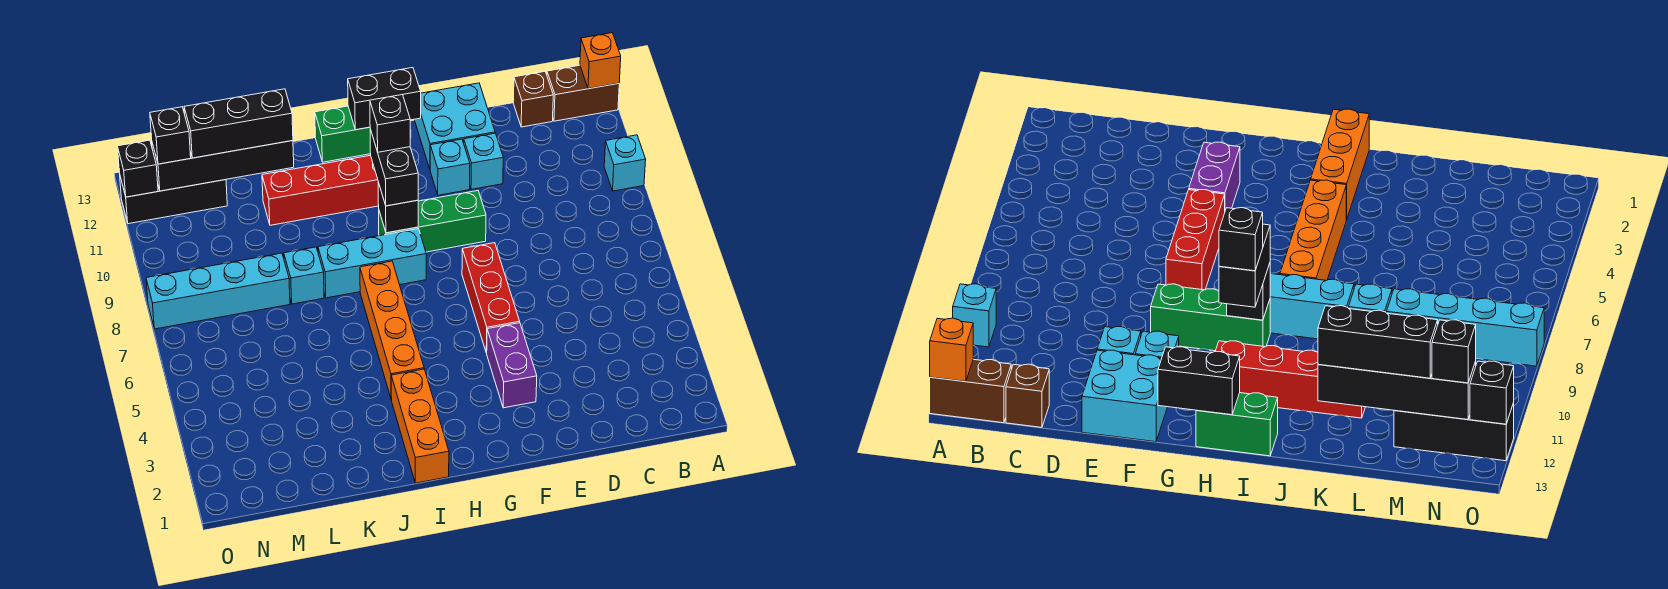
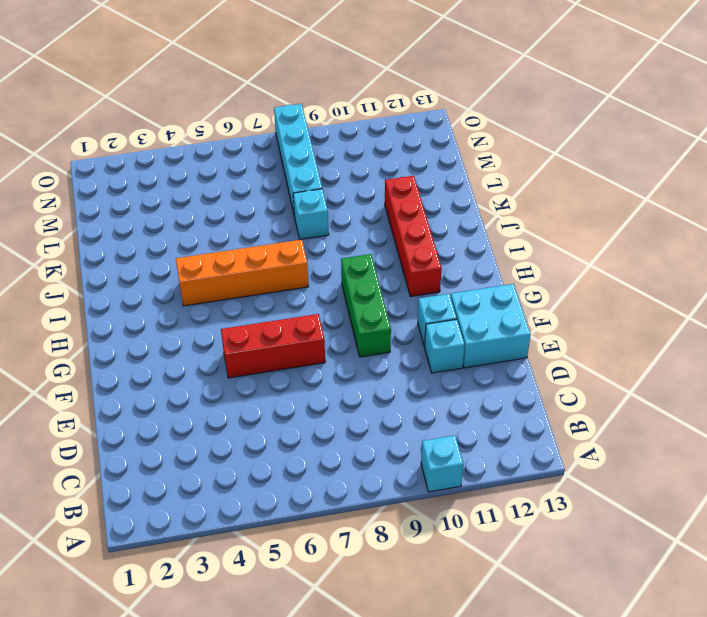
none -> brown brick A13:B13 level 1
none -> brown brick C13 level 1
none -> purple brick F3:F4 level 1

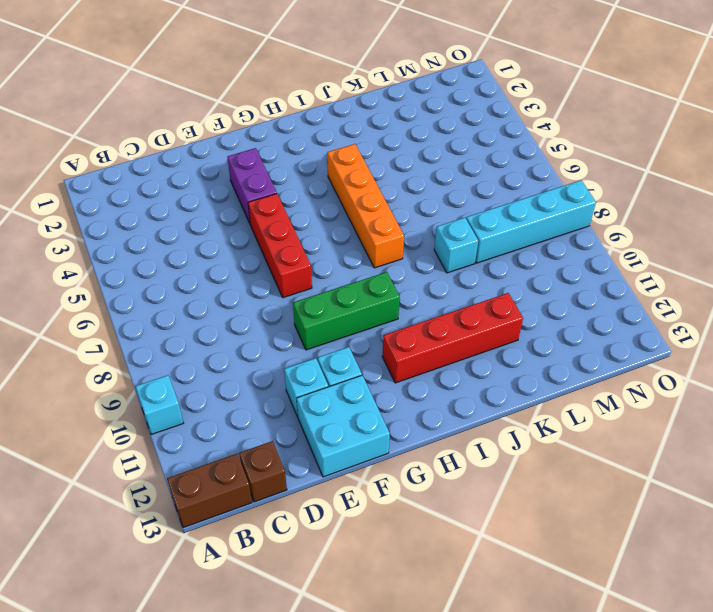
none -> cyan brick H8:J8 level 1
none -> green brick H13:I13 level 1
none -> orange brick I1:I3 level 1

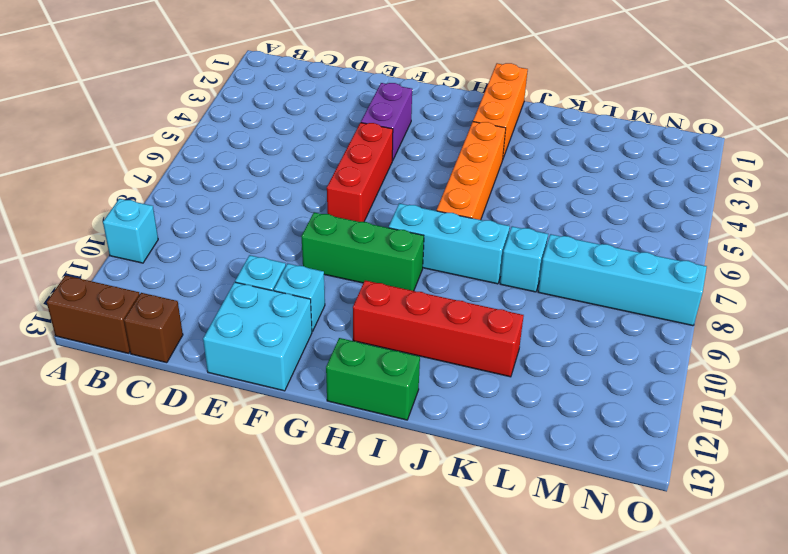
none -> black brick M12:O12 level 1
none -> orange brick A13 level 2
none -> black brick G13:H13 level 2

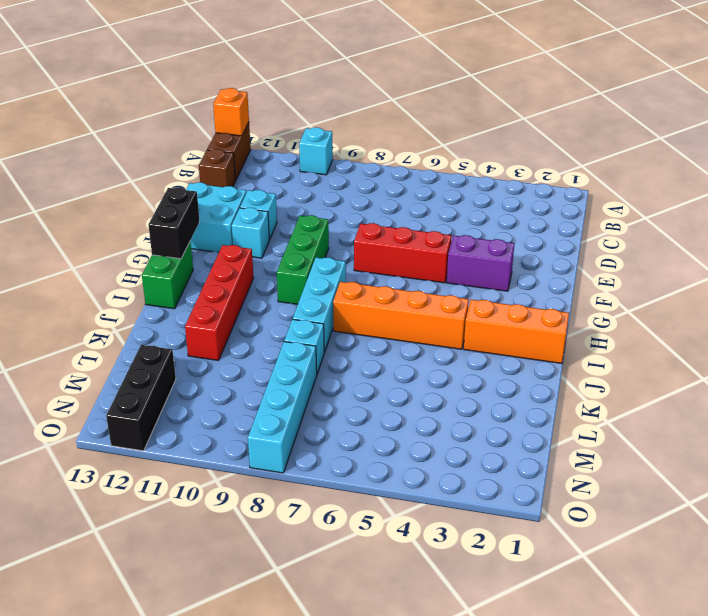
none -> black brick H9 level 2
none -> black brick K12:N12 level 2
none -> black brick O12 level 2

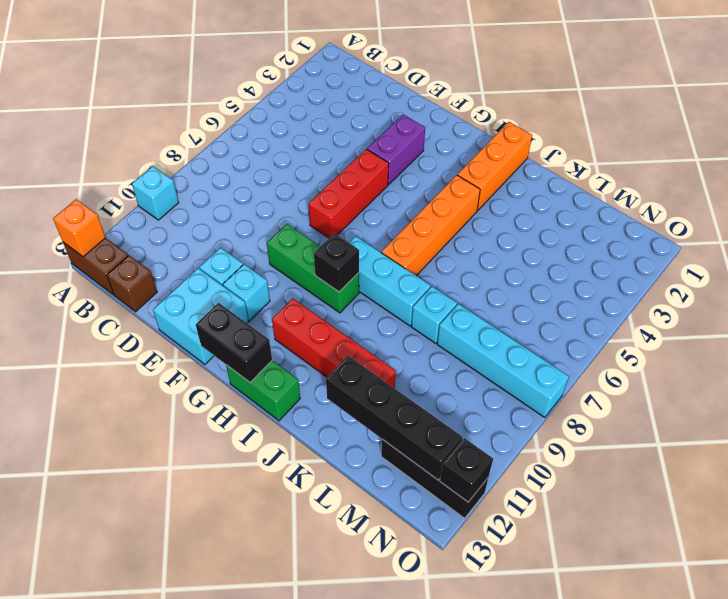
none -> black brick H9:H10 level 3
none -> black brick K12:M12 level 3
none -> black brick N12 level 3

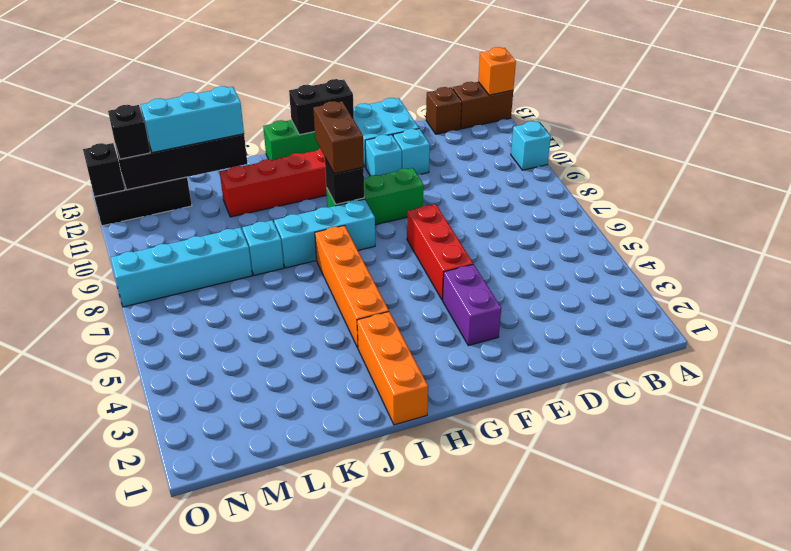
brown brick H9:H10 level 3 -> black brick H9:H10 level 3
cyan brick K12:M12 level 3 -> black brick K12:M12 level 3
none -> black brick H10 level 4

